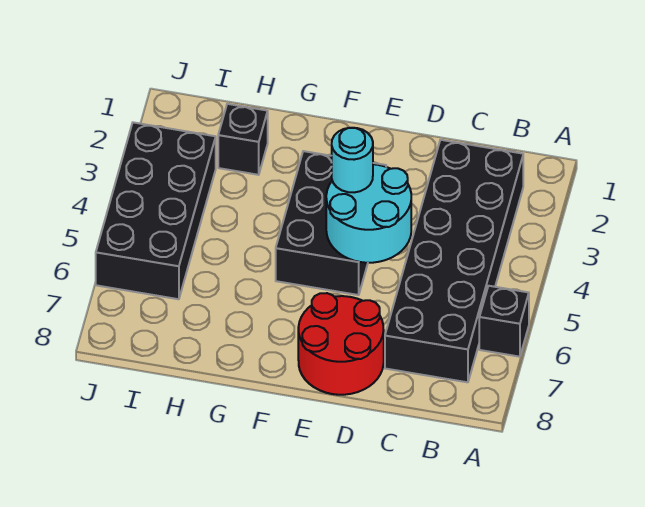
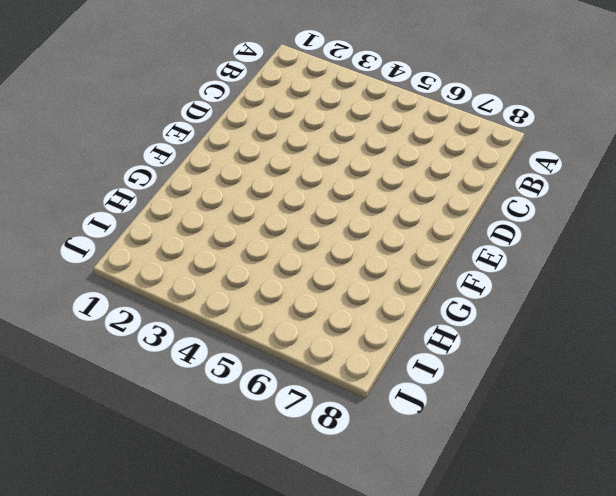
none -> black brick A6 level 1
none -> black brick B2:C7 level 1

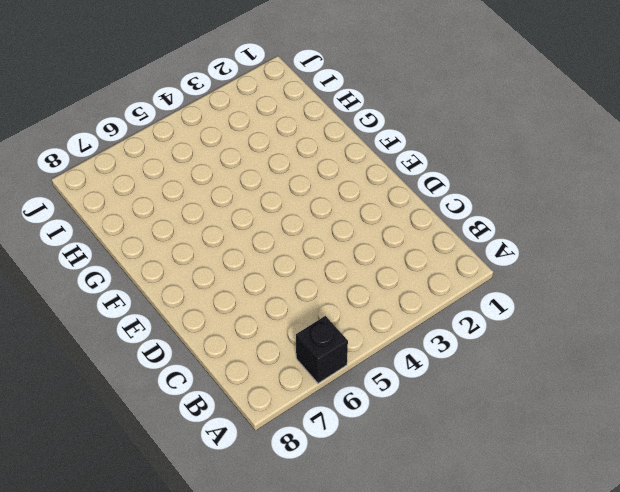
none -> black brick B2:C7 level 1
none -> red round brick D7:E8 level 1

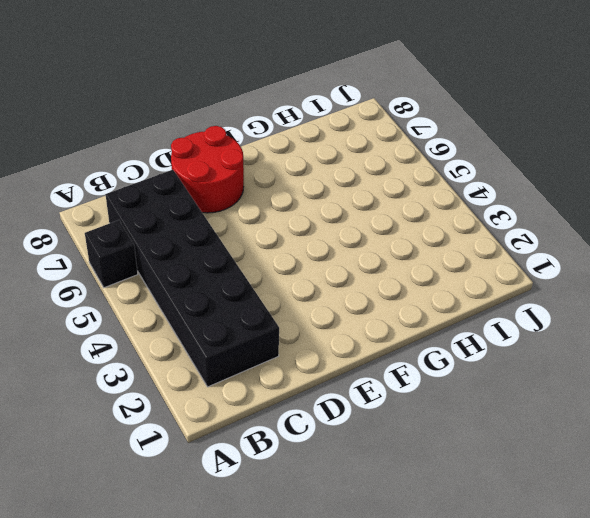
none -> black brick E3:F5 level 1
none -> black brick H2 level 1

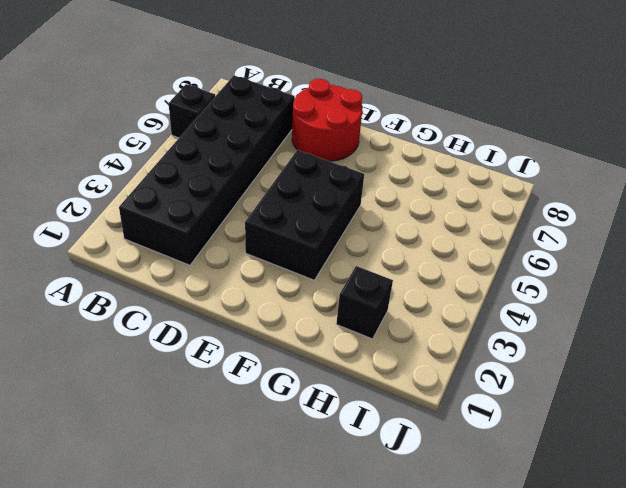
none -> black brick I3:J6 level 1
none -> cyan round brick D4:E5 level 2

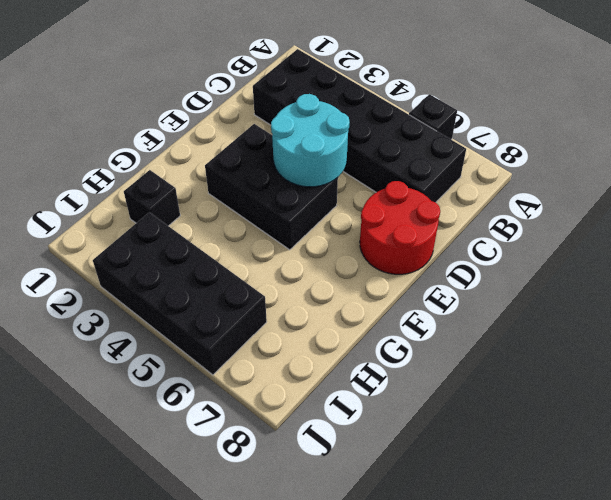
none -> cyan round brick E4 level 3

